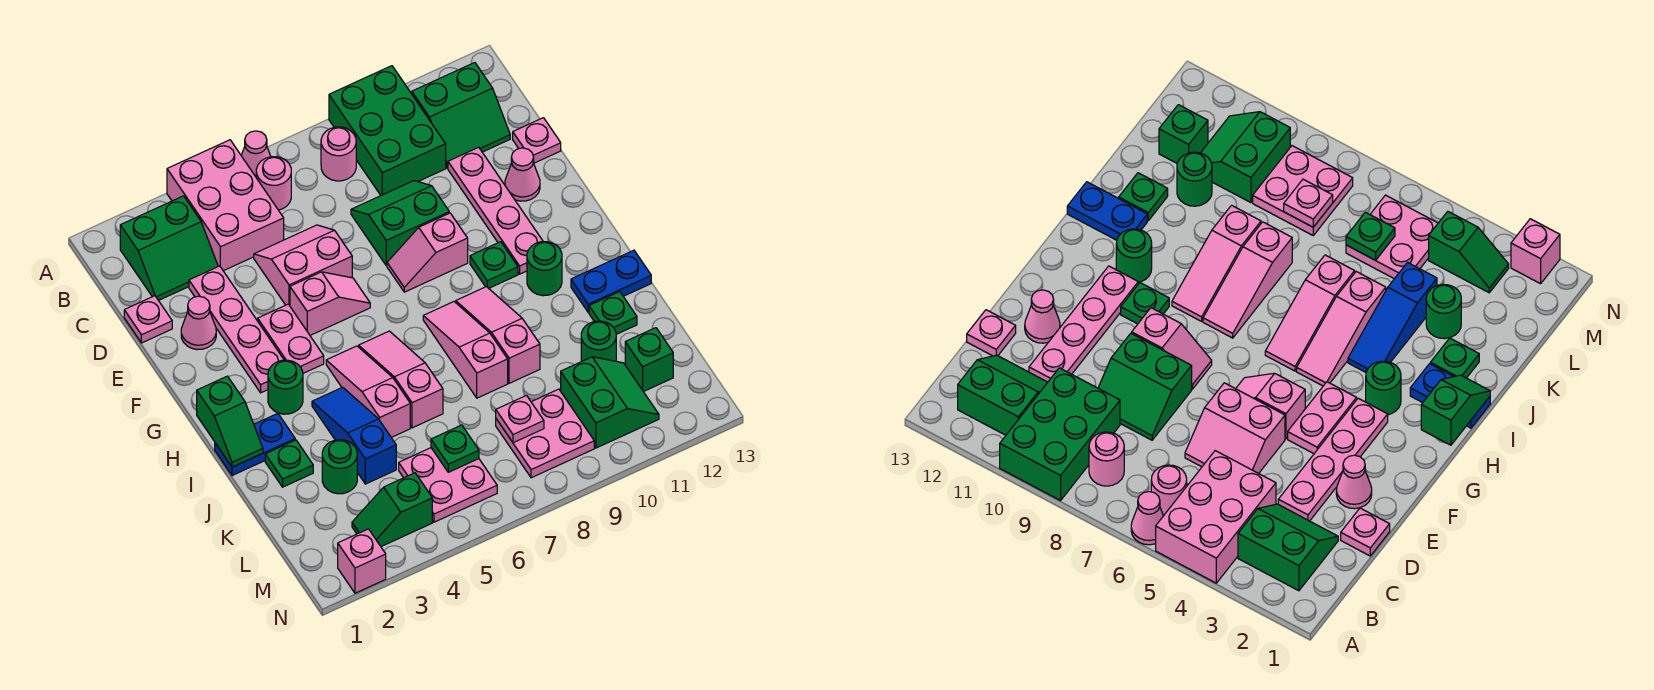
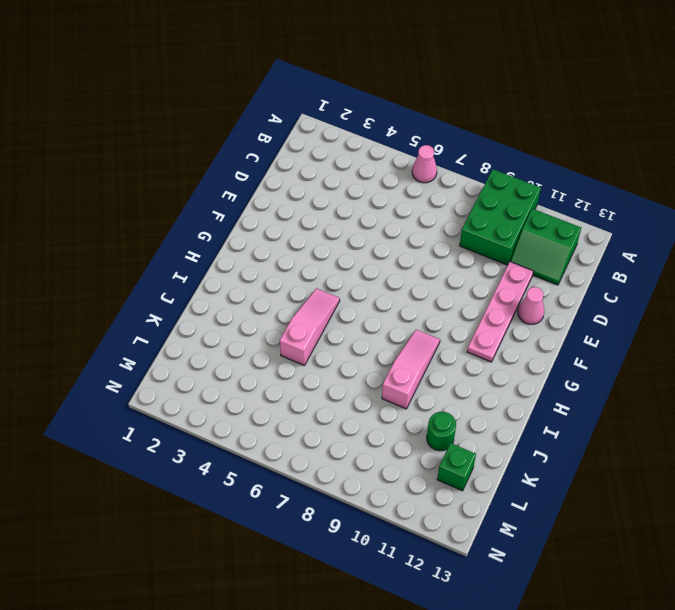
none -> pink brick A4:C5 level 1
none -> green slope B2:C3 level 1 top B
none -> pink round brick B6 level 1
none -> pink round brick B8 level 1

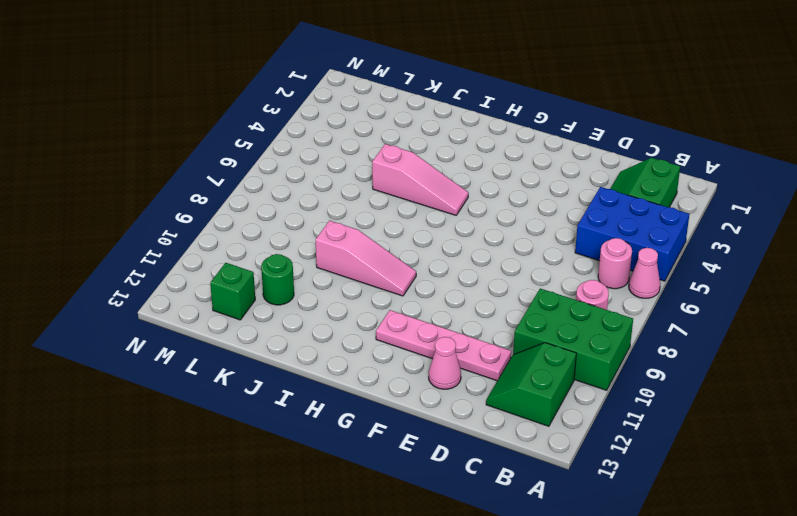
blue brick A4:C5 level 1 -> pink brick A4:C5 level 1
none -> pink plate D1 level 1
none -> pink plate D3:G3 level 1
none -> pink slope D5:E6 level 1 top E
none -> green slope D8:E9 level 1 top E

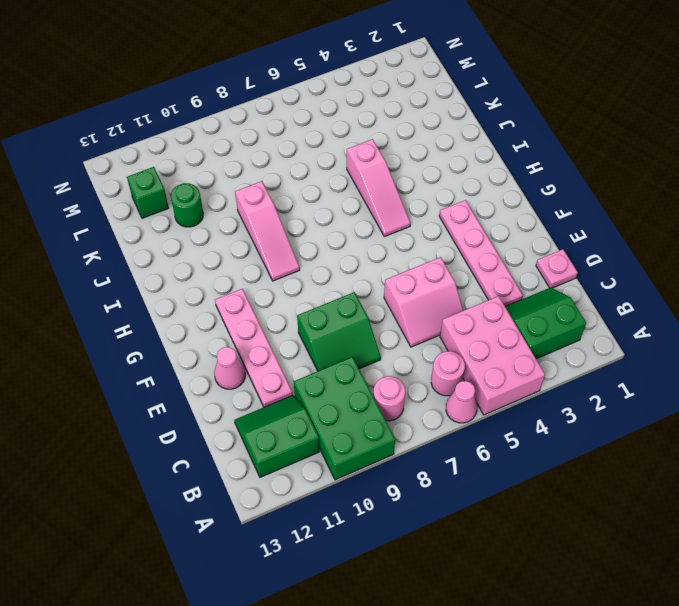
none -> pink plate D13 level 1
none -> pink cone E2 level 1
none -> pink plate F4:G4 level 1
none -> pink slope F5:F6 level 1 top 5

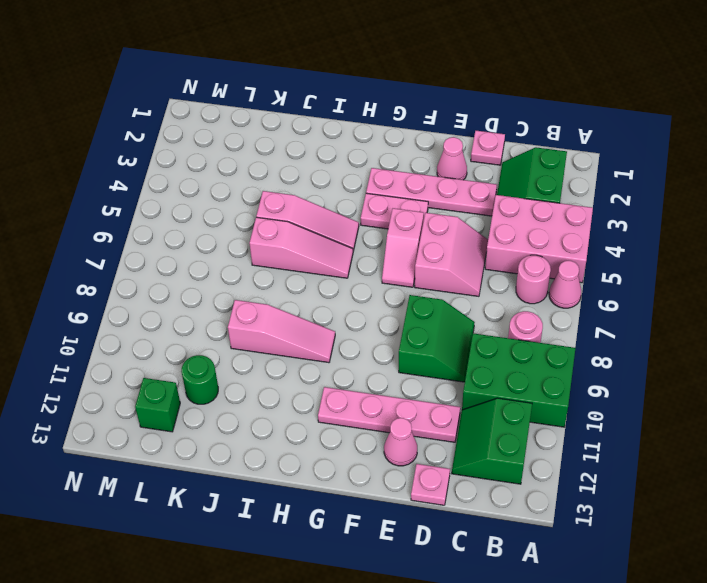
none -> pink slope F8:F9 level 1 top 9
none -> green plate G10 level 1
none -> green round brick H3 level 1
none -> pink slope H8:J8 level 1 top J

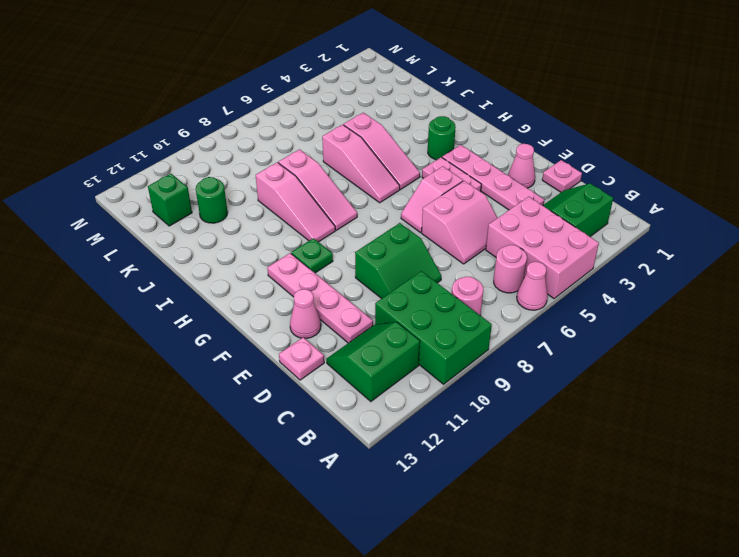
none -> pink slope F8:F9 level 1 top 9
none -> green round brick H11 level 1
none -> blue plate I1:I2 level 1
none -> blue slope I4:K4 level 1 top K

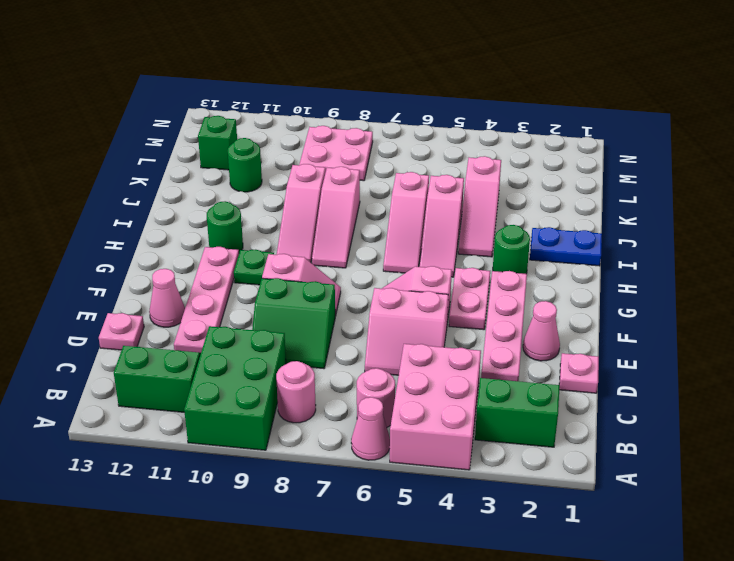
pink slope I4:K4 level 1 top K -> blue slope I4:K4 level 1 top K
none -> blue plate I12:I13 level 1
none -> green plate J2 level 1
none -> green plate J12 level 1
none -> green round brick K3 level 1

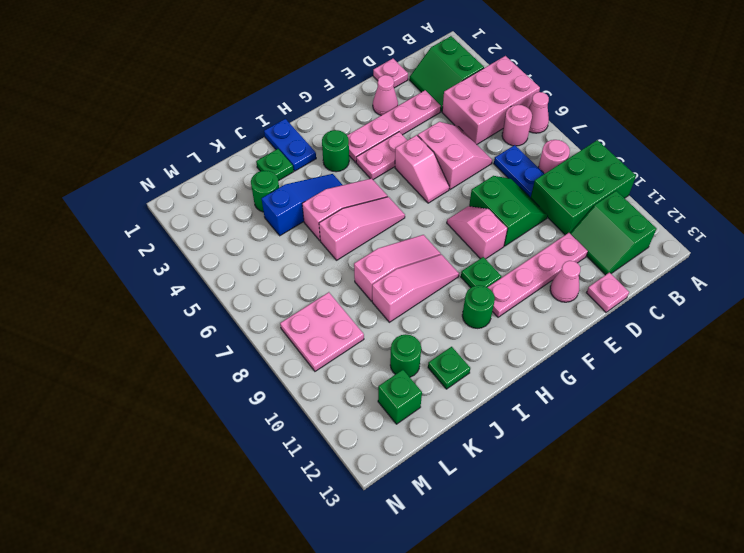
blue plate C7:C8 level 1 -> blue plate I12:I13 level 1
none -> pink plate L5:M6 level 1
none -> green slope L10:M11 level 1 top 10
none -> green slope M3:M4 level 1 top 4
none -> pink brick N2 level 1

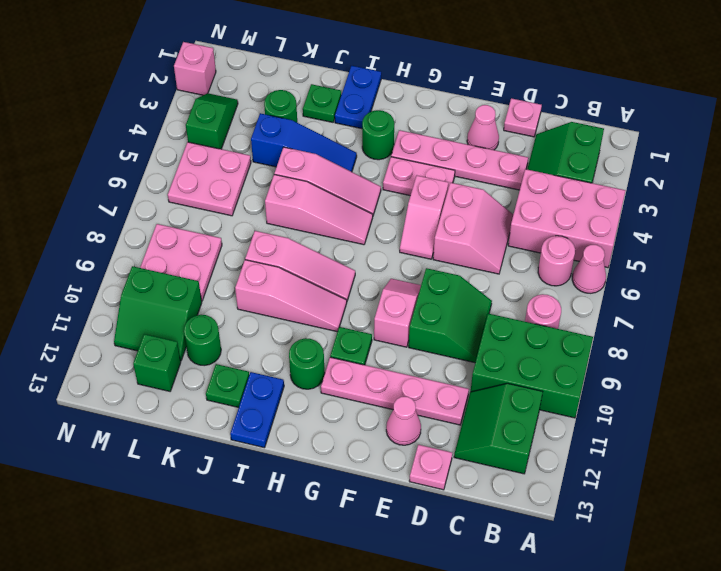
none -> green slope H1:I1 level 2 top H
none -> green plate L6 level 2
none -> pink plate L8 level 2

